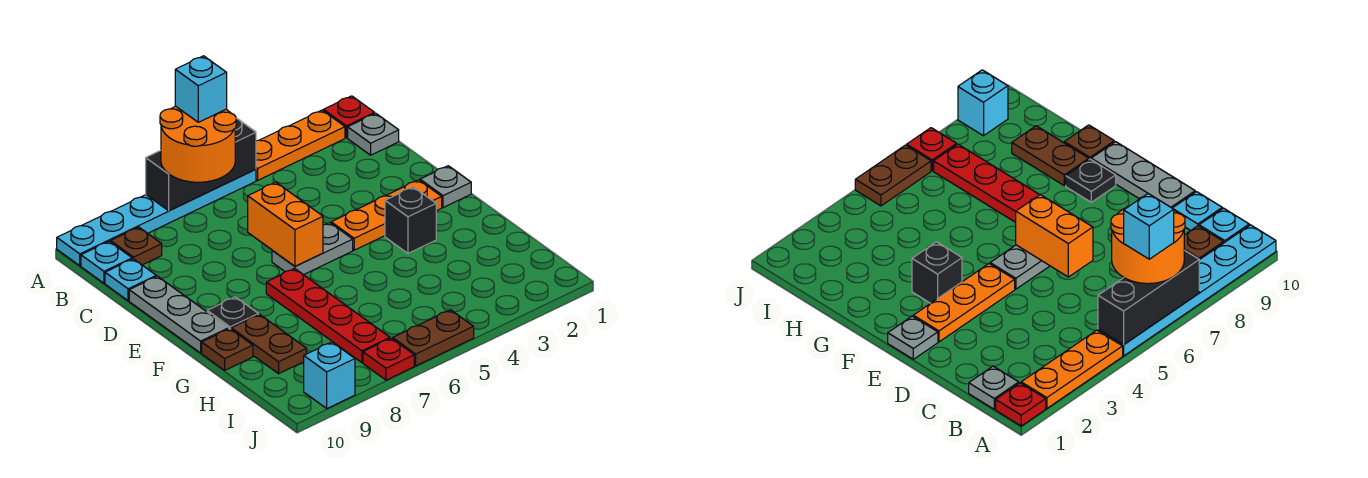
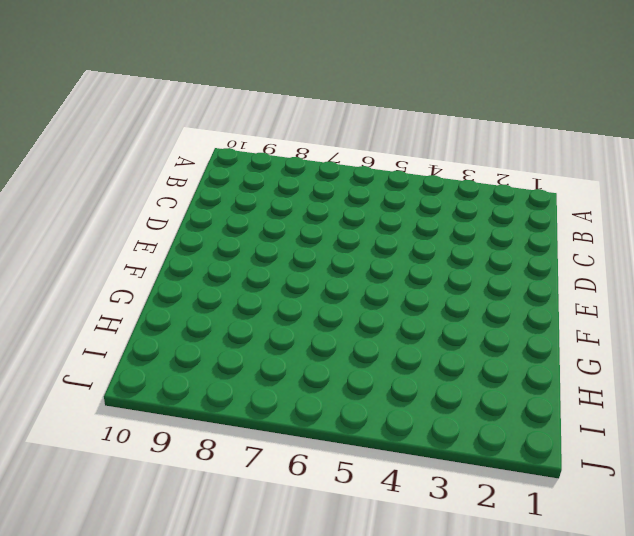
none -> red plate A1 level 1
none -> orange plate A2:A4 level 1
none -> cyan plate A5:A10 level 1

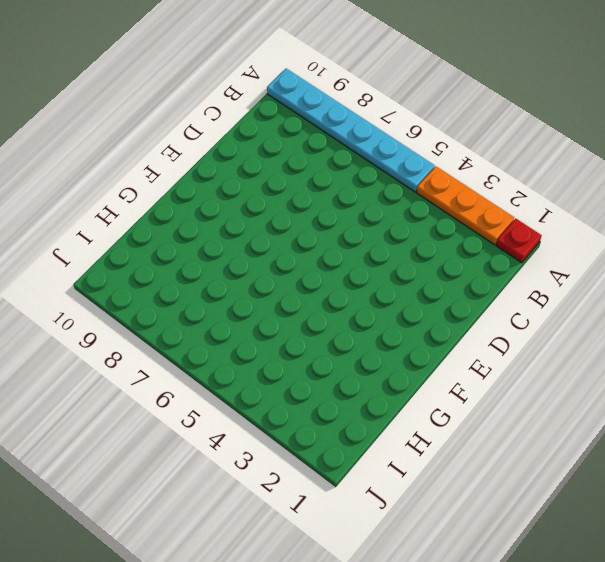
none -> grey plate B1 level 1
none -> brown plate B9 level 1
none -> cyan plate B10 level 1

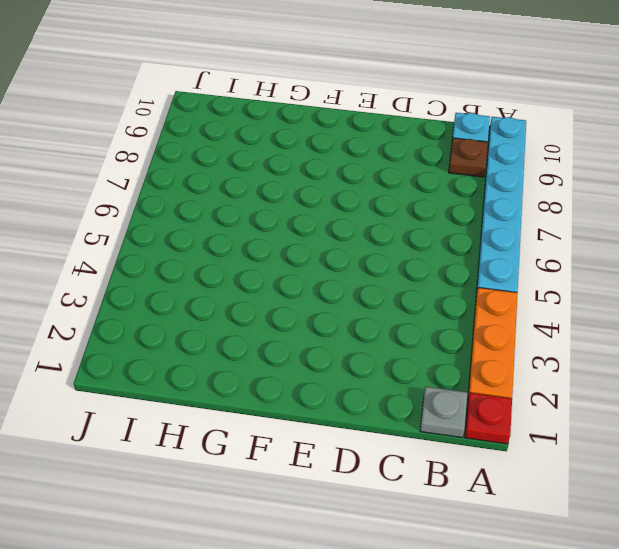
none -> cyan plate C10 level 1
none -> grey plate D10:F10 level 1
none -> grey plate E1 level 1

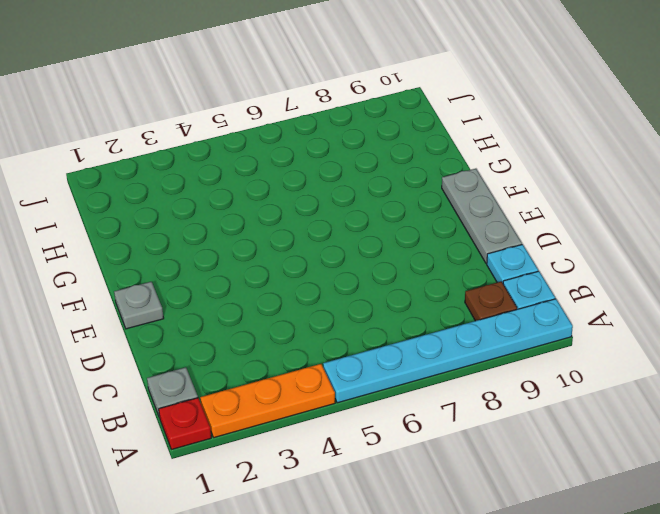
none -> orange plate E2:E4 level 1
none -> grey plate E5:E6 level 1
none -> black brick F3 level 1

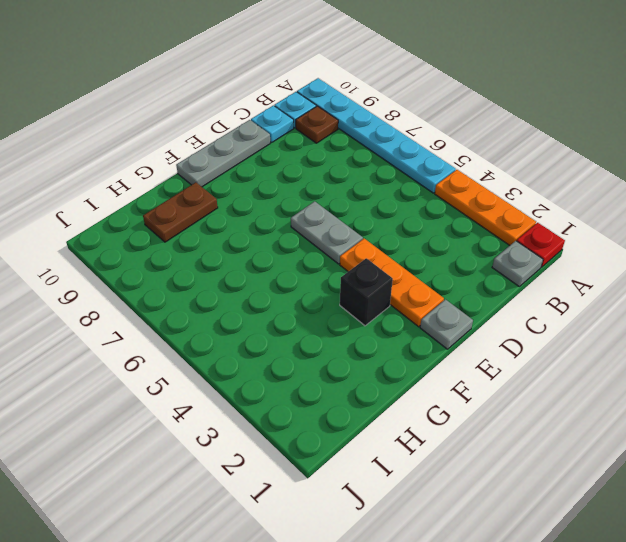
none -> red plate F7:I7 level 1
none -> black plate F9 level 1
none -> brown plate G10 level 1

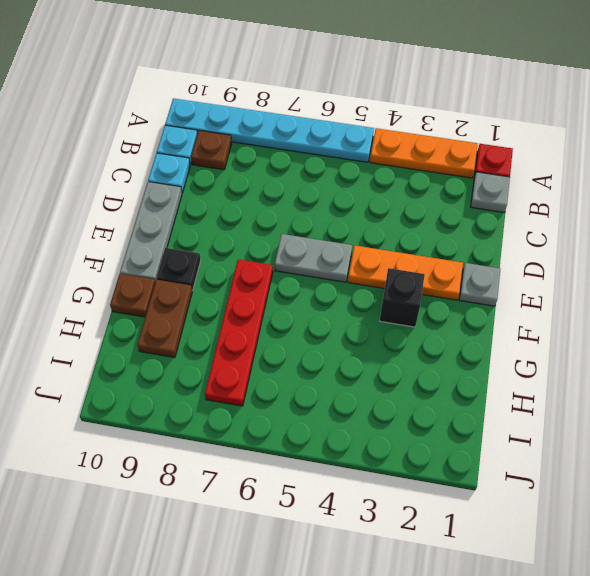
none -> brown plate J5:J6 level 1
none -> red plate J7 level 1
none -> cyan brick J9 level 1

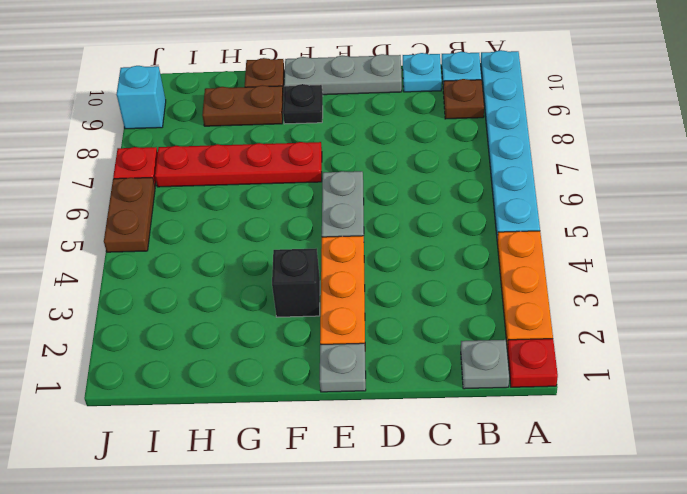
none -> black brick A5:A7 level 2
none -> orange brick D6:E6 level 2
none -> orange round brick A6:B7 level 3

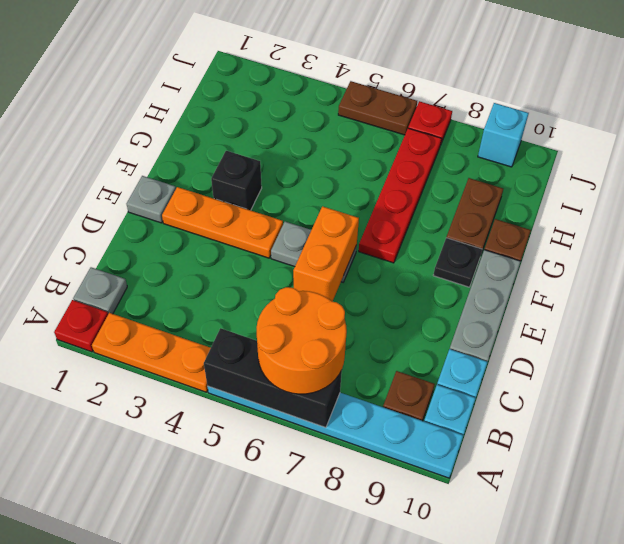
none -> cyan brick A6 level 4

